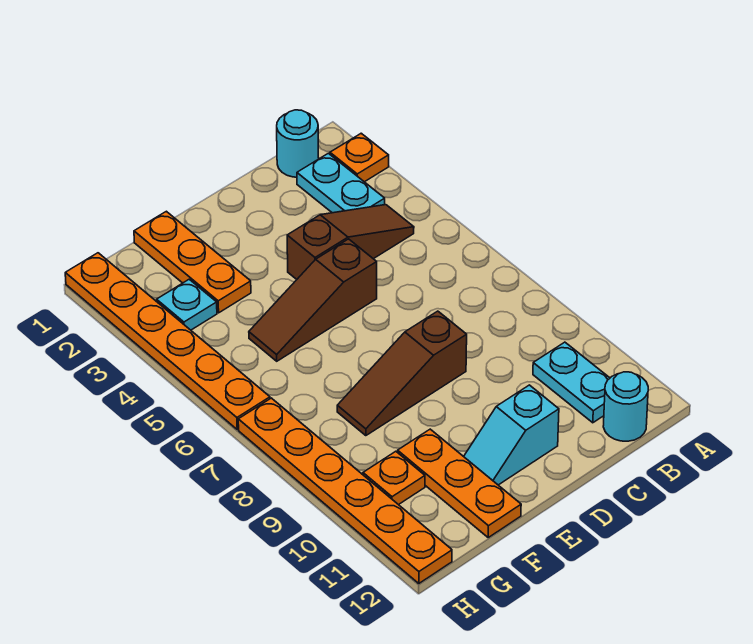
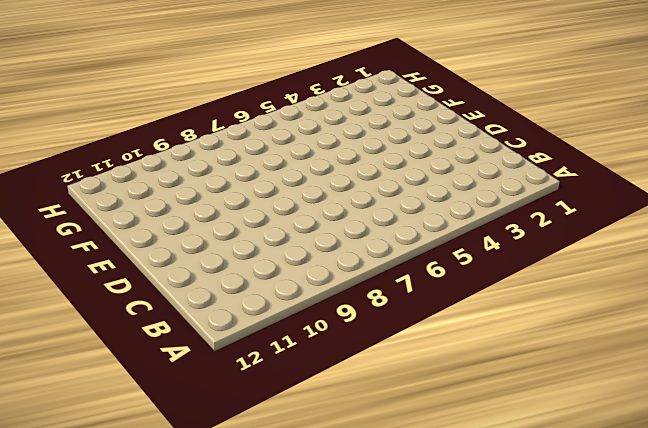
none -> orange plate A2 level 1
none -> cyan round brick B1 level 1
none -> cyan plate B2:B3 level 1

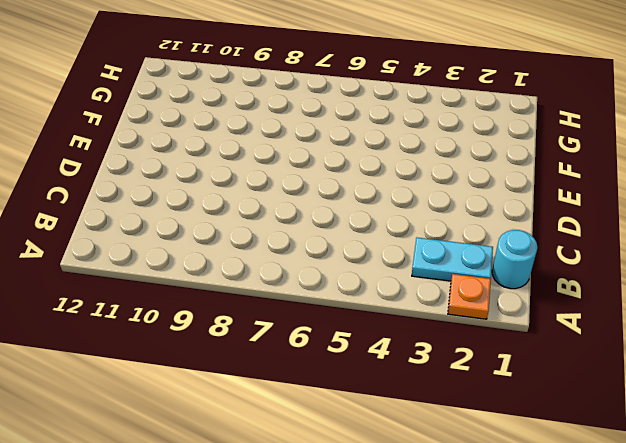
none -> brown slope B4:D4 level 1 top D
none -> cyan plate B10:B11 level 1
none -> cyan round brick B12 level 1

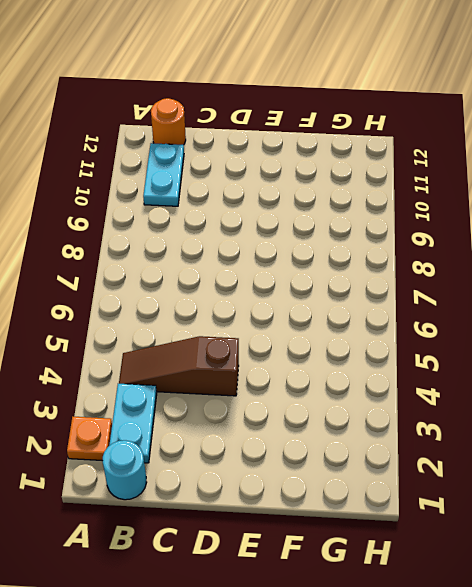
orange round brick B12 level 1 -> cyan round brick B12 level 1
none -> brown slope D5:F5 level 1 top D
none -> brown slope D8:F8 level 1 top D
none -> cyan slope D11:E11 level 1 top D

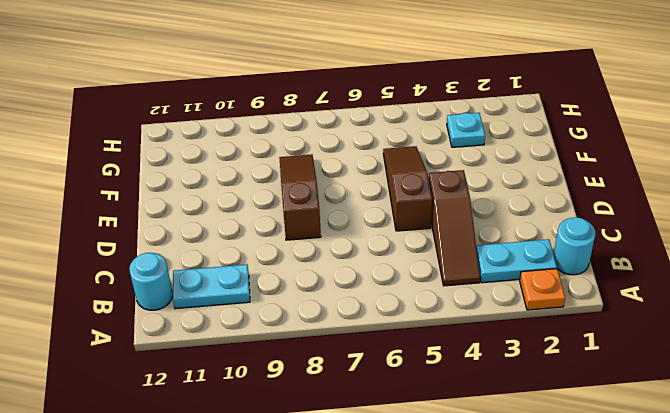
none -> cyan slope D11:E11 level 1 top D
none -> orange plate F1:F3 level 1
none -> orange plate F10:F12 level 1

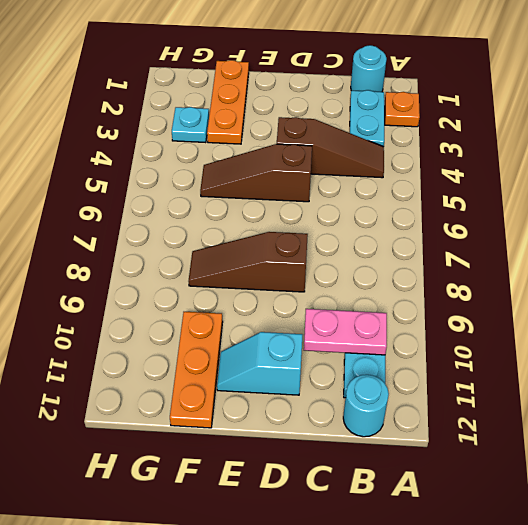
pink plate B10:C10 level 2 -> none
none -> orange plate G10 level 1
none -> orange plate H1:H6 level 1
none -> orange plate H7:H12 level 1

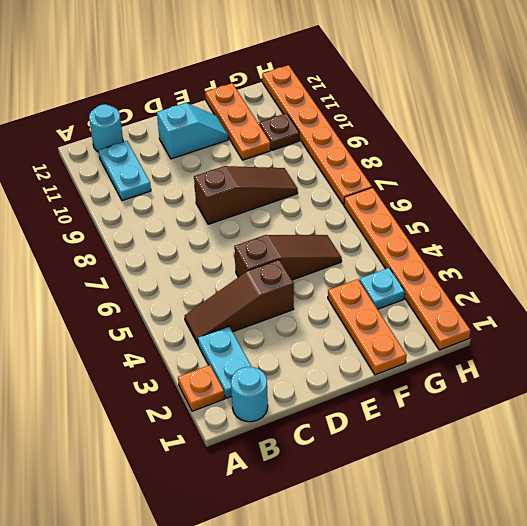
brown plate G10 level 1 -> orange plate G10 level 1

